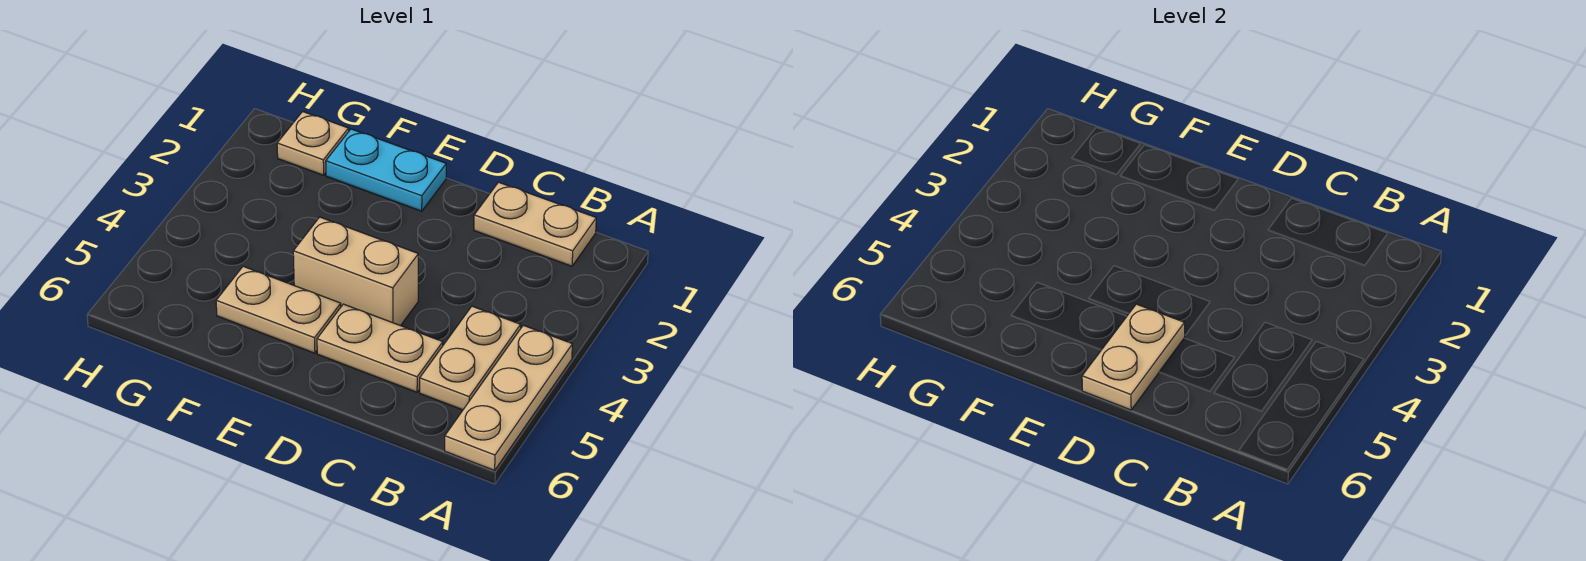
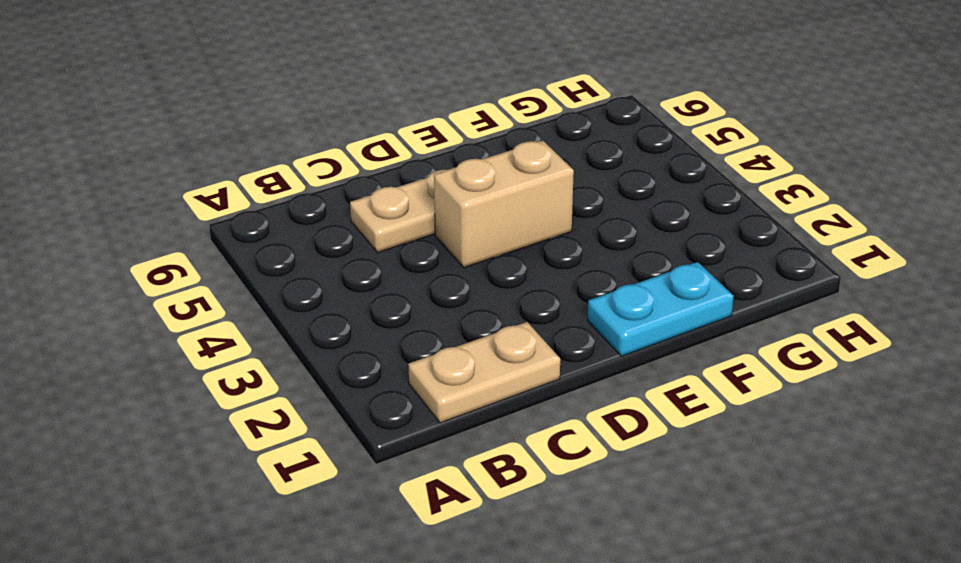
none -> tan plate A4:A6 level 1
none -> tan plate B4:B5 level 1

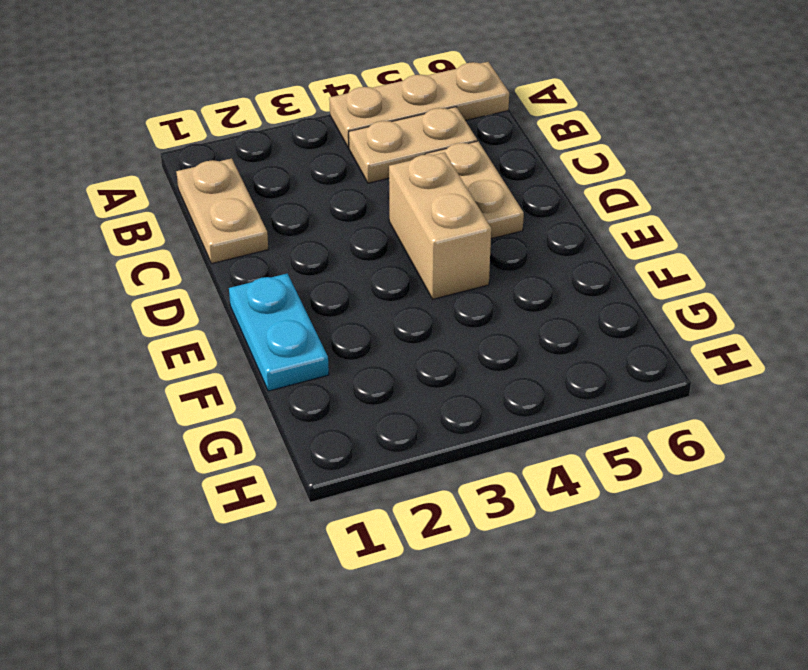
none -> tan plate E5:F5 level 1
none -> tan plate G1 level 1

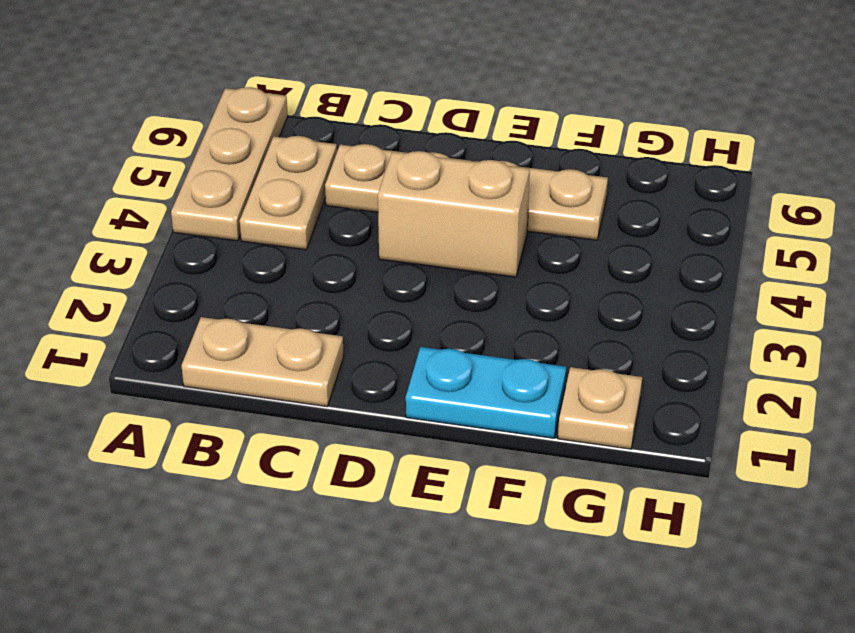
none -> tan plate D5:D6 level 2

